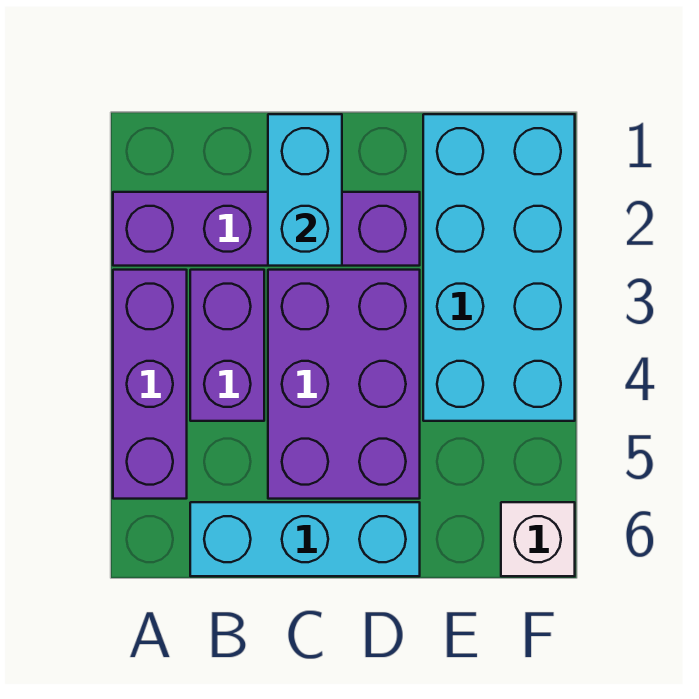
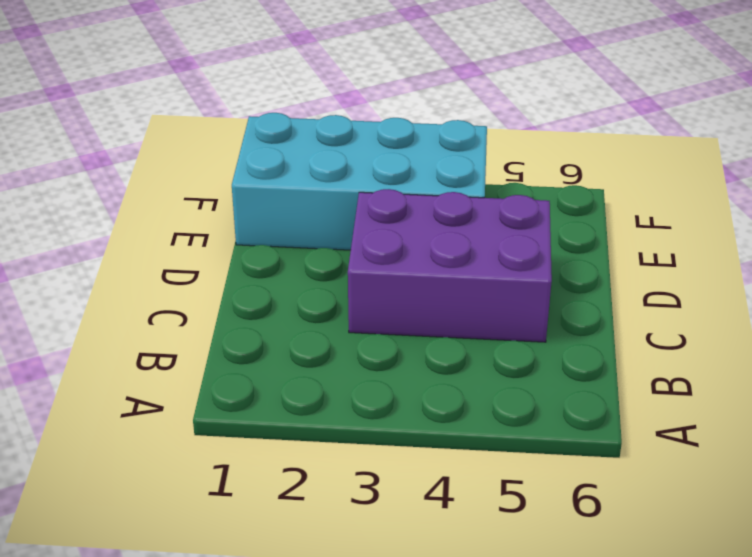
none -> purple brick A2:D2 level 1
none -> purple brick A3:A5 level 1

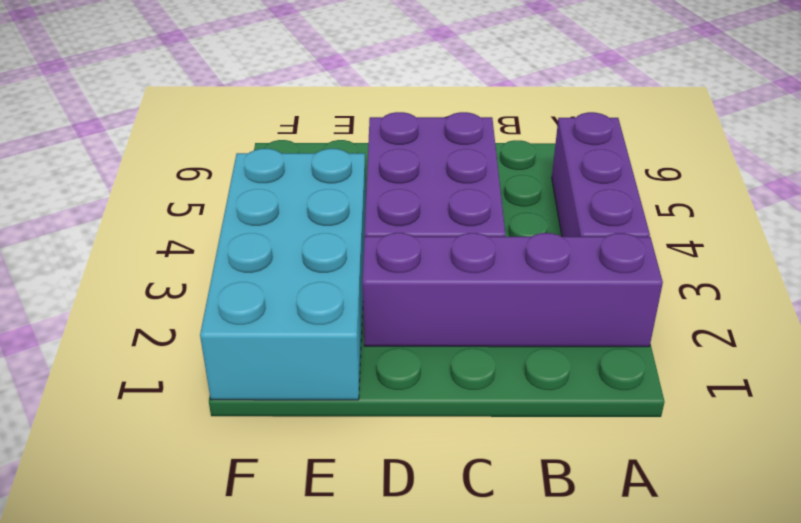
none -> purple brick B3:B4 level 1
none -> cyan brick B6:D6 level 1

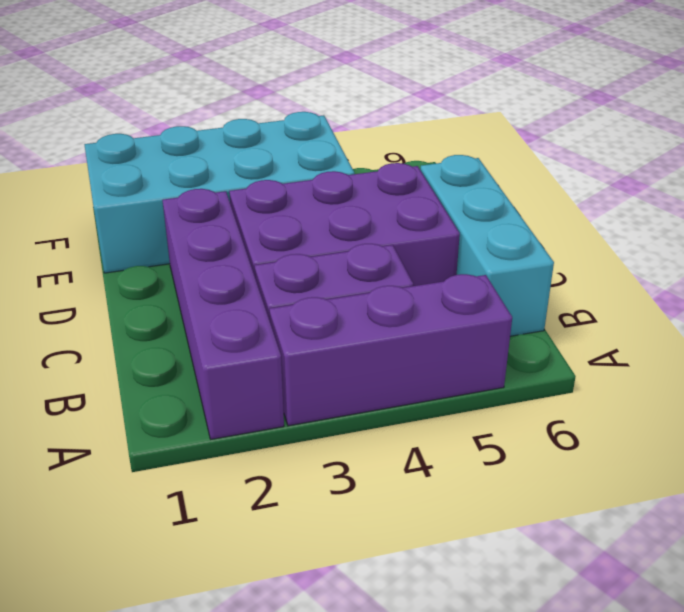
none -> white brick F6 level 1
none -> cyan brick C1:C2 level 2

